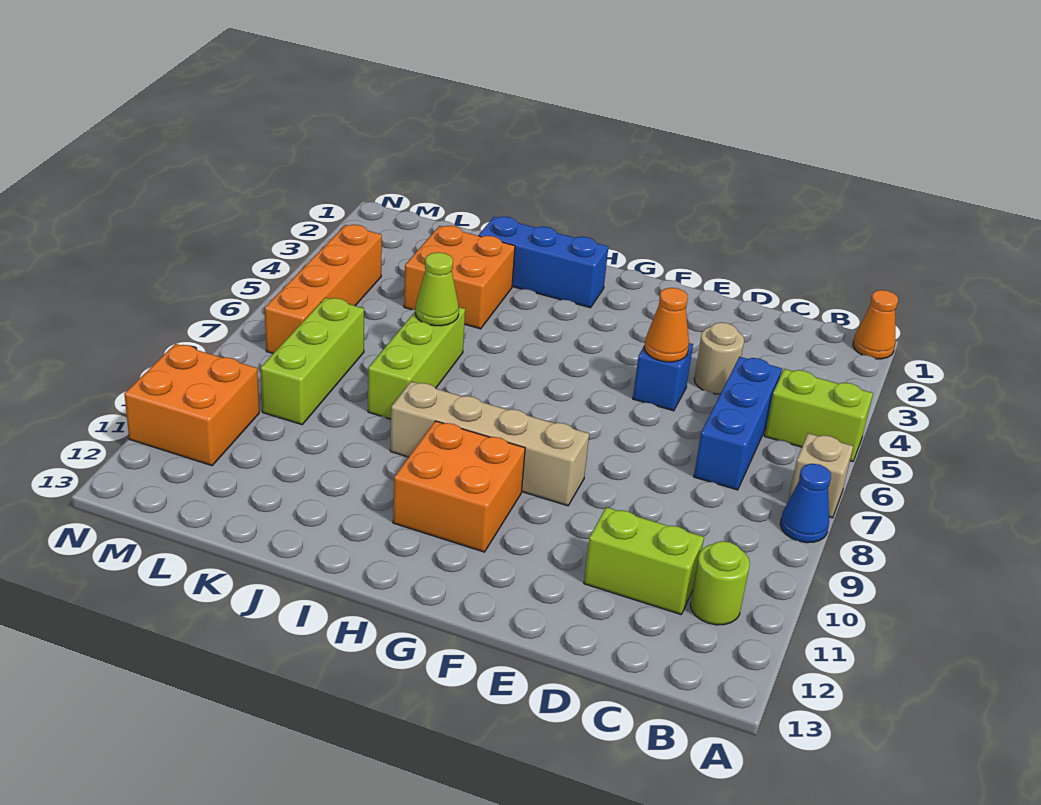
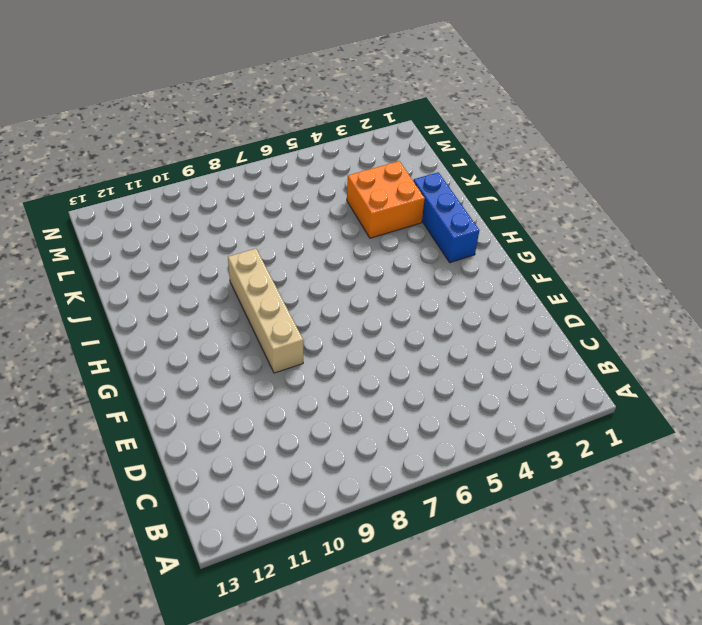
none -> orange cone A1 level 1
none -> lime brick A5:B5 level 1
none -> tan brick A7 level 1

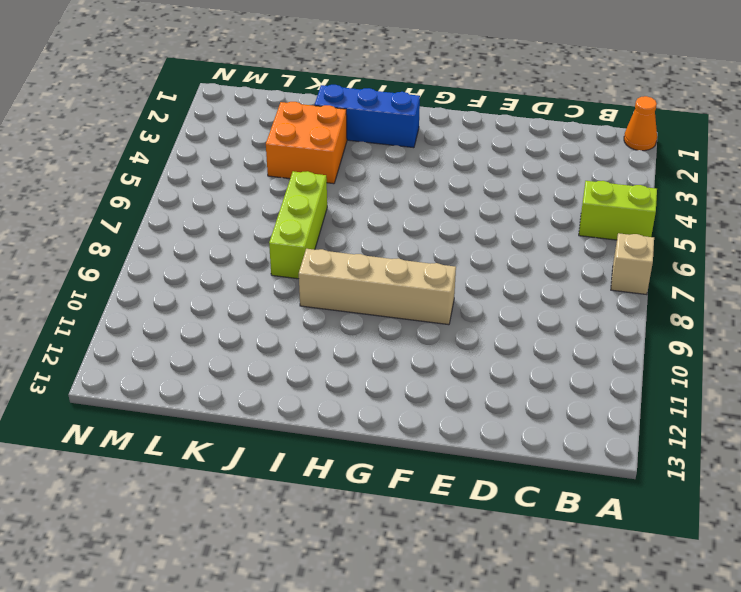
none -> blue cone A8 level 1
none -> lime round brick B11 level 1
none -> blue brick C5:C7 level 1

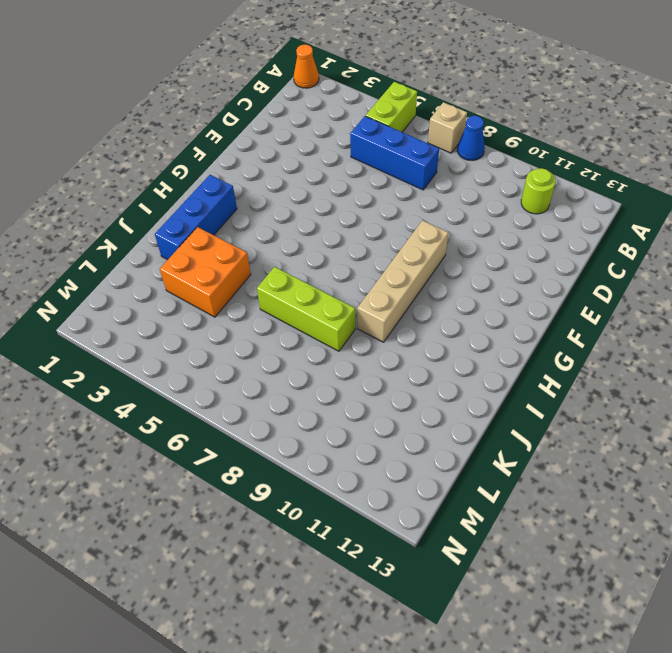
none -> lime brick C11:D11 level 1
none -> tan round brick D4 level 1
none -> blue brick E5 level 1

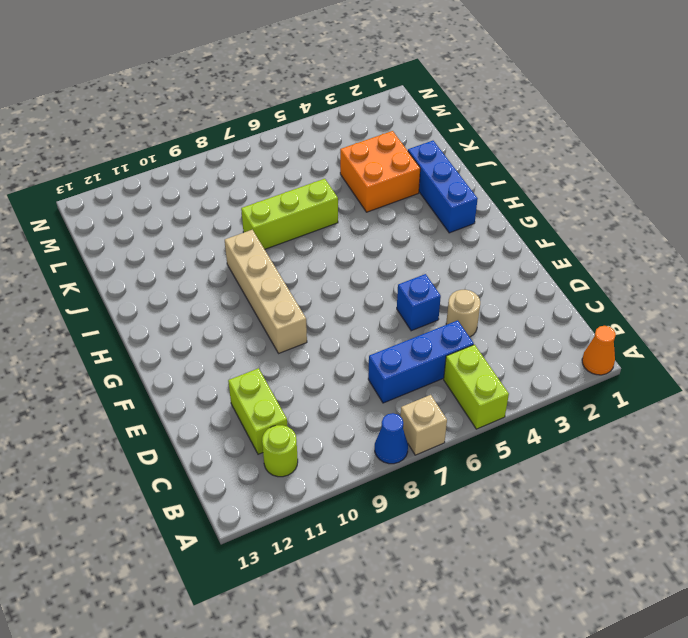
none -> orange brick G10:H11 level 1
none -> lime brick L7:L9 level 1
none -> orange brick M4:M7 level 1

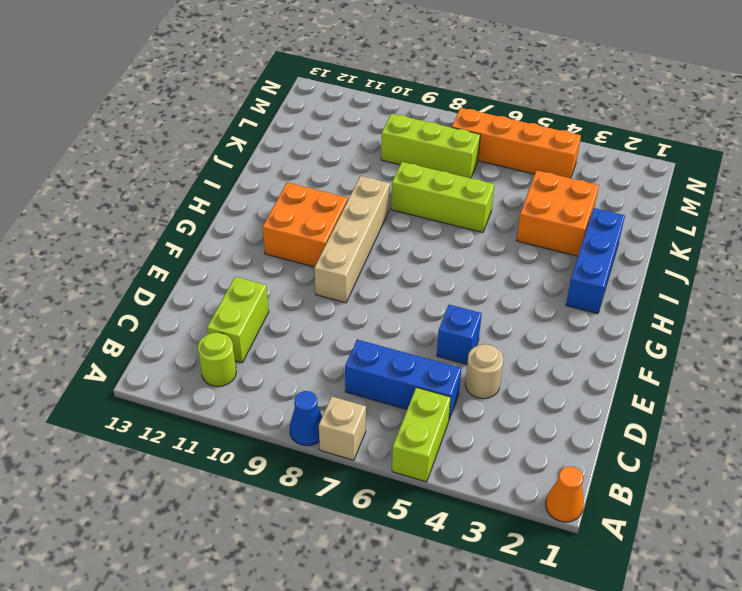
none -> orange brick M10:N11 level 1
none -> orange cone E5 level 2
none -> lime cone J6 level 2

